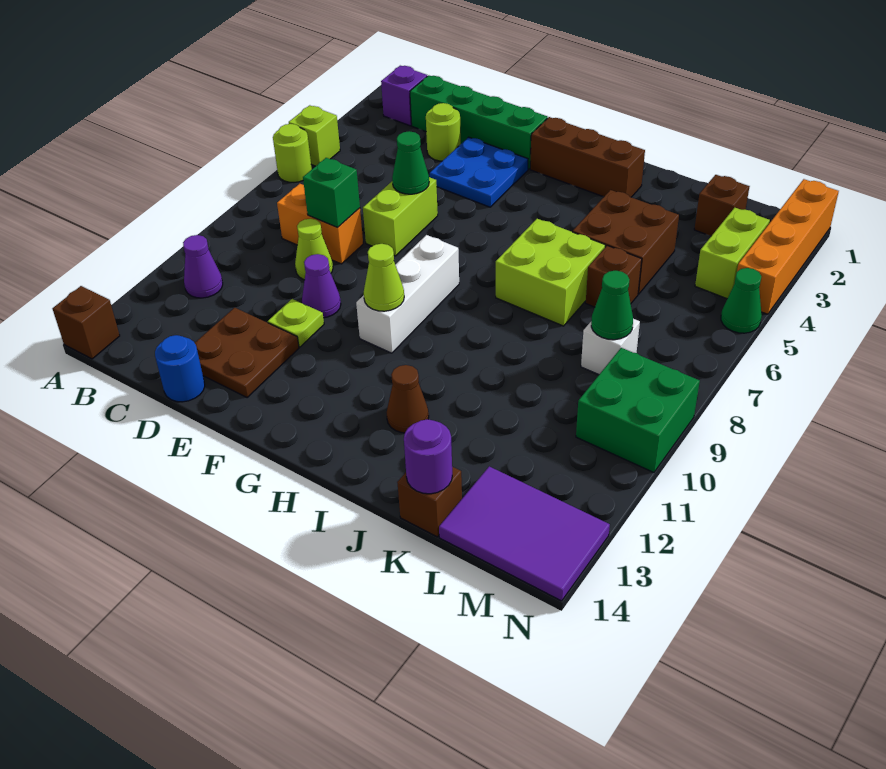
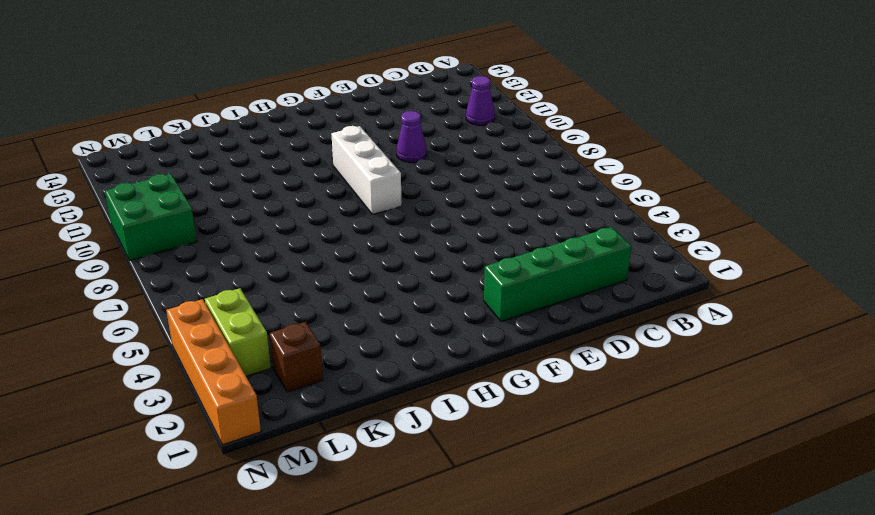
none -> lime brick A5 level 1
none -> lime round brick A6 level 1
none -> brown brick A14 level 1
none -> purple brick B2 level 1

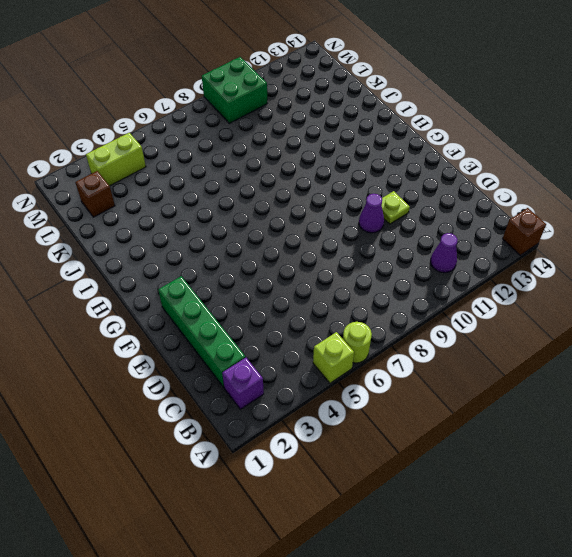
none -> orange brick C8:D8 level 1
none -> lime round brick D3 level 1
none -> lime cone D9 level 1
none -> brown plate D12:E13 level 1

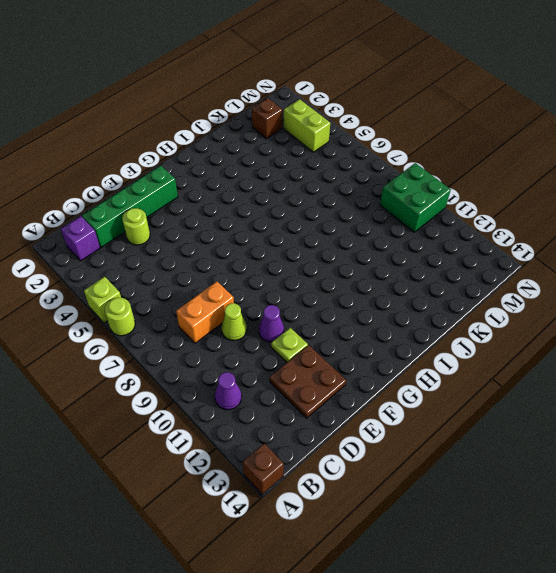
none -> blue round brick D14 level 1
none -> blue plate E3:F4 level 1
none -> lime brick E6:E7 level 1
none -> brown brick G2:I2 level 1

